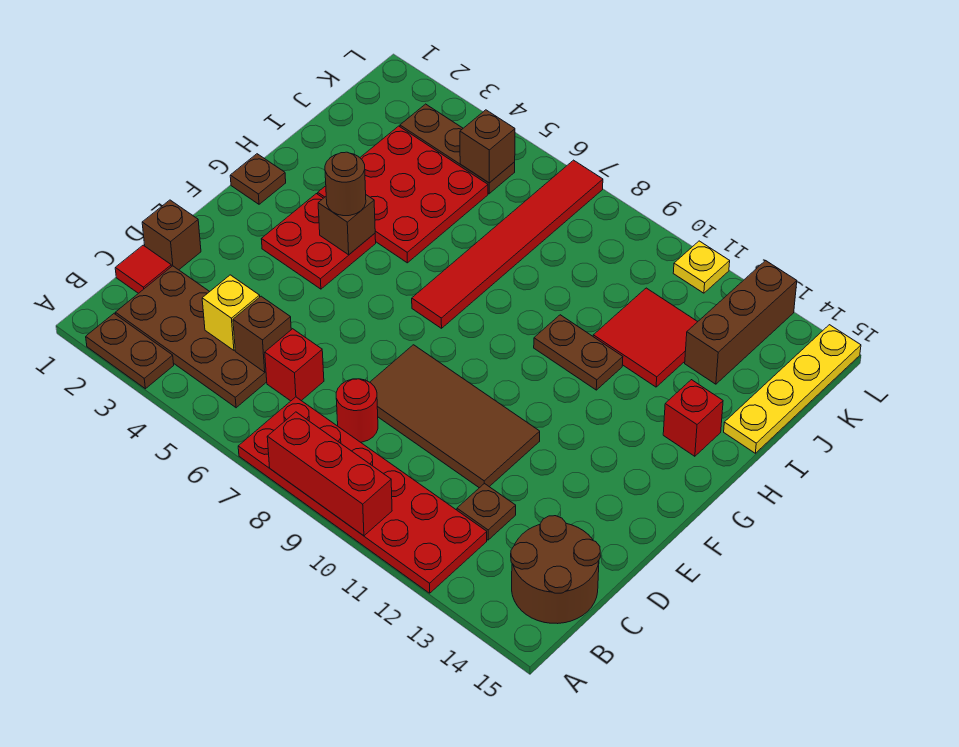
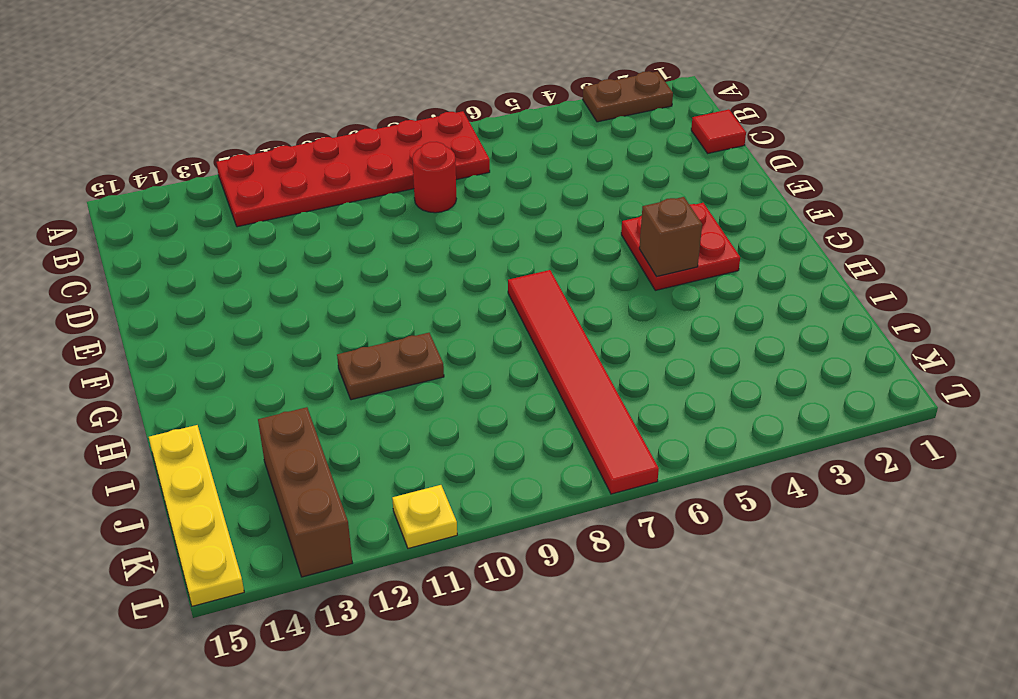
none -> brown plate B2:C5 level 1
none -> brown round brick B14:C15 level 1
none -> red brick C6 level 1

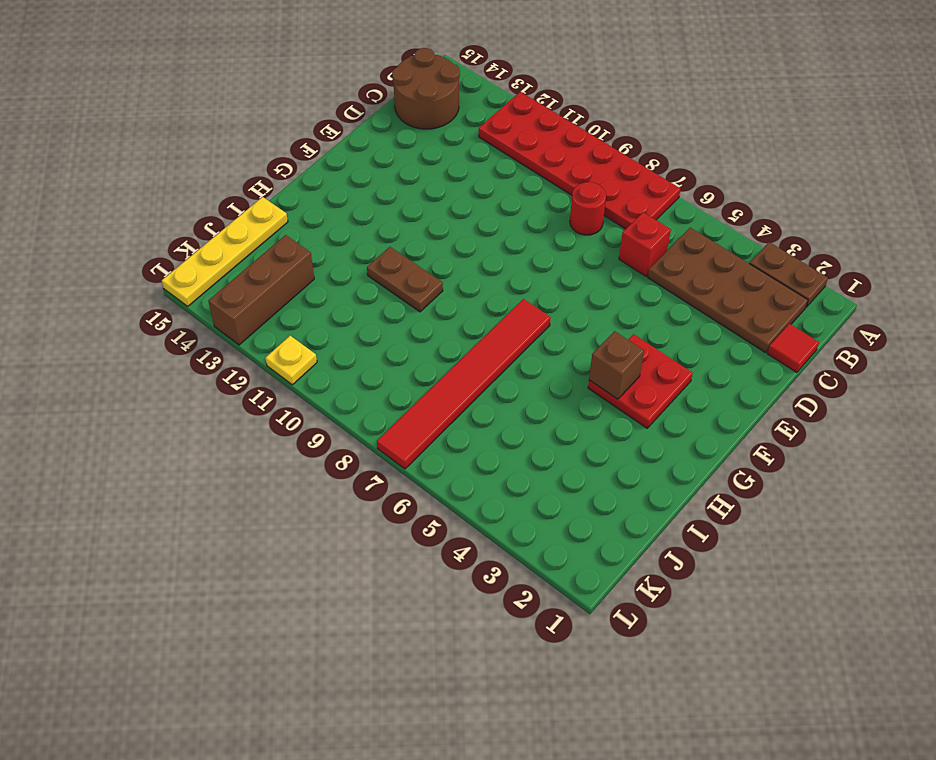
none -> brown plate C12 level 1
none -> brown brick D1 level 1
none -> brown tile D8:E11 level 1

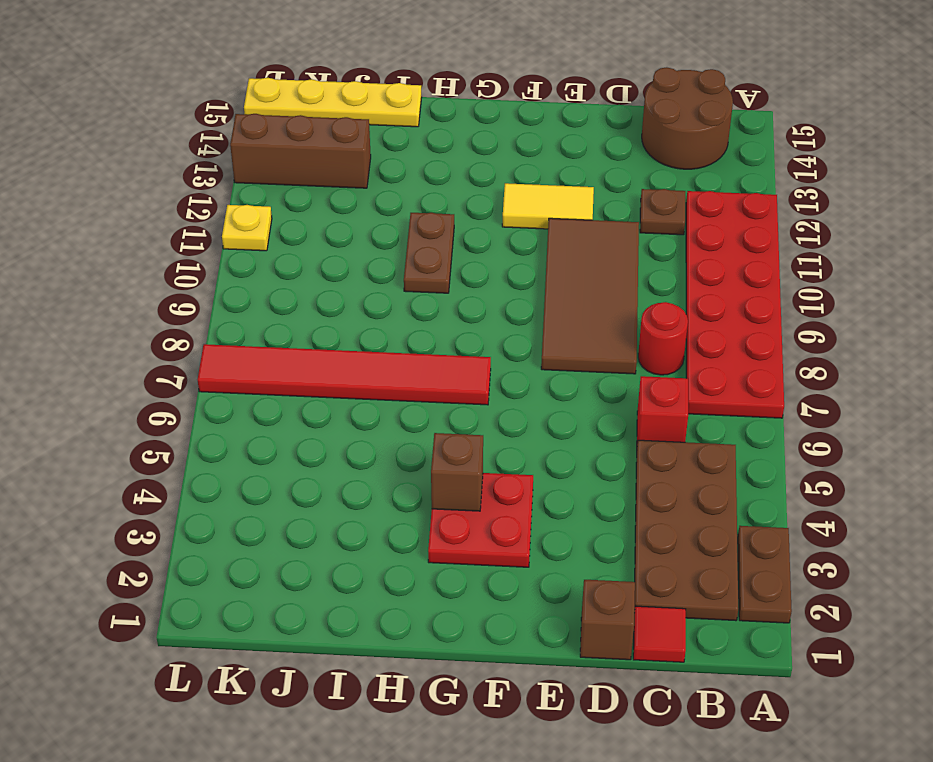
yellow tile E12:F12 level 1 -> none
none -> brown plate G1 level 1
none -> red plate H3:J5 level 1
none -> red brick H14 level 1

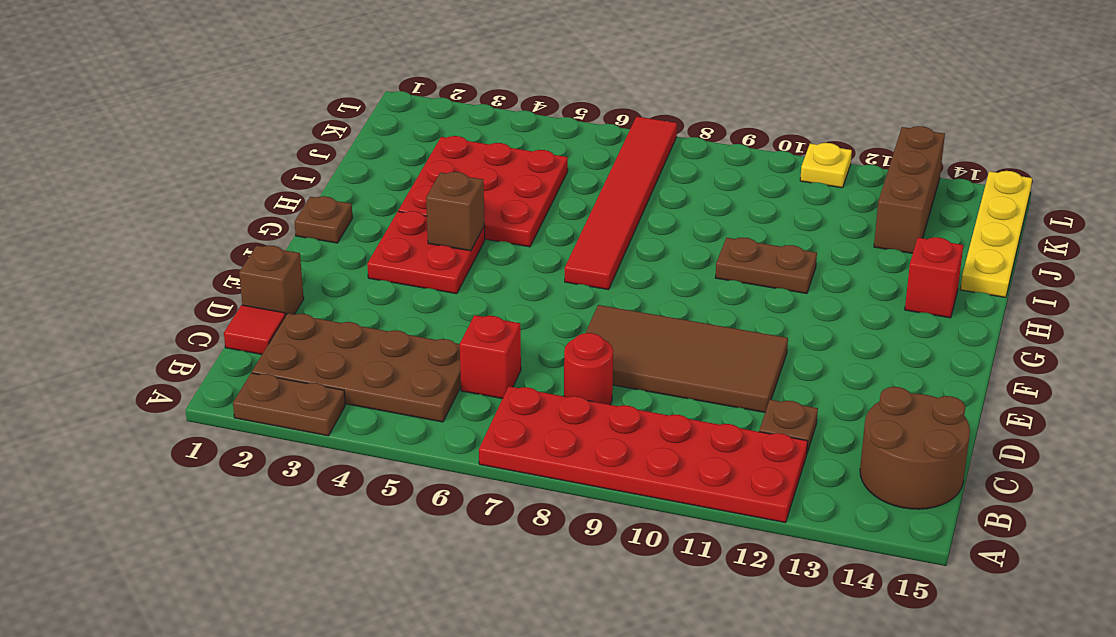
none -> red tile I11:J12 level 1
none -> brown plate K3:K5 level 1
none -> red brick A8:A10 level 2

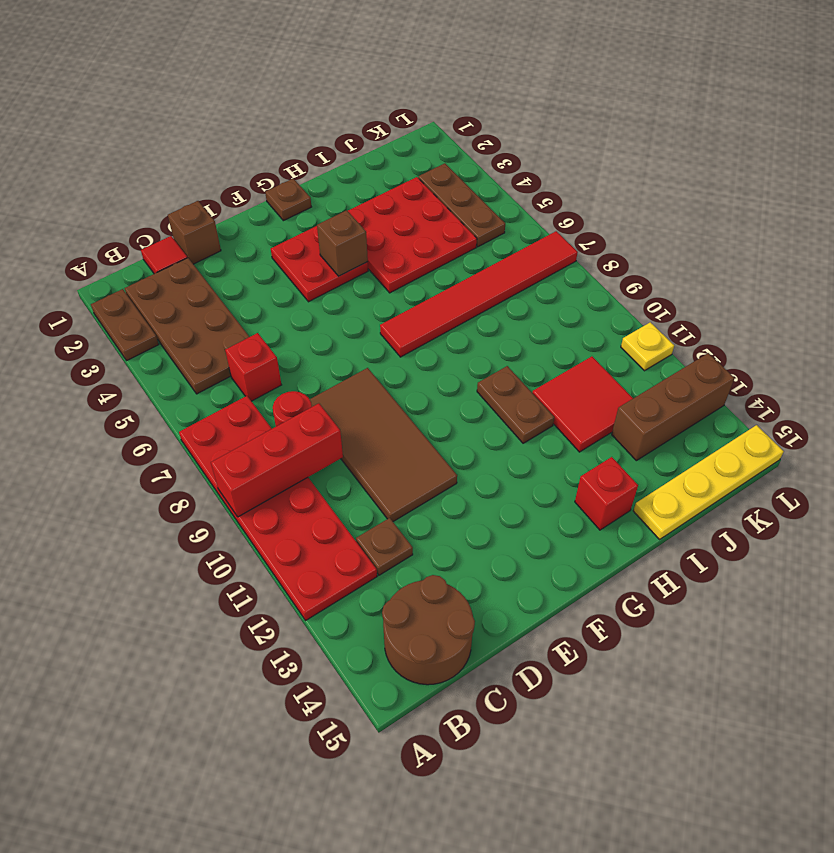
red brick A9:C9 level 2 -> red brick A8:A10 level 2
none -> yellow brick C4 level 2
none -> brown brick C5 level 2
none -> brown brick K5 level 2

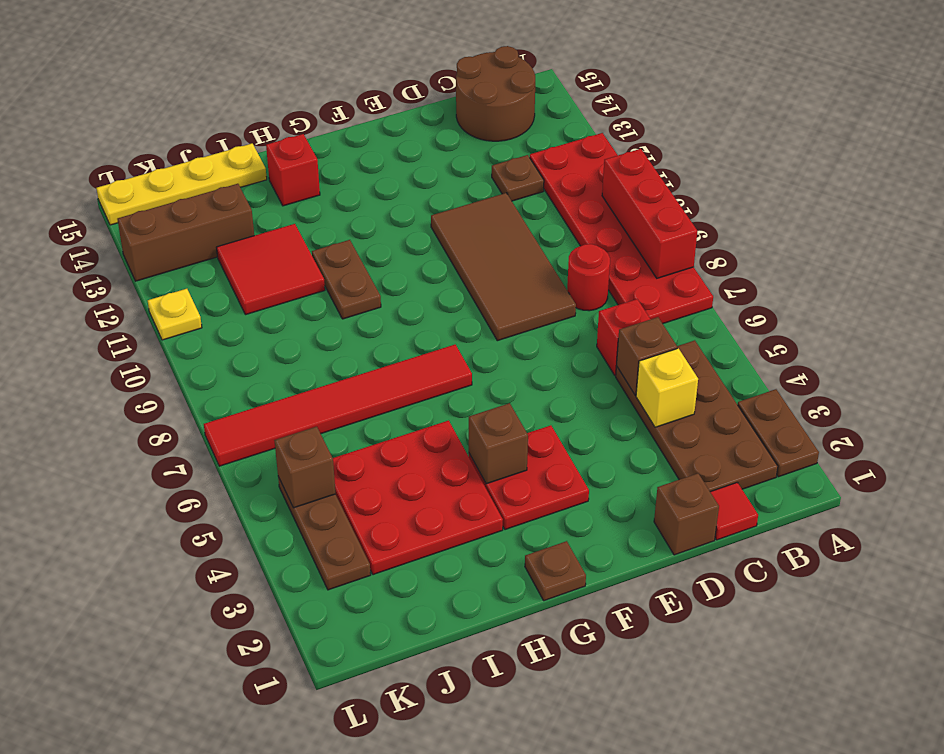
none -> brown round brick G4 level 3

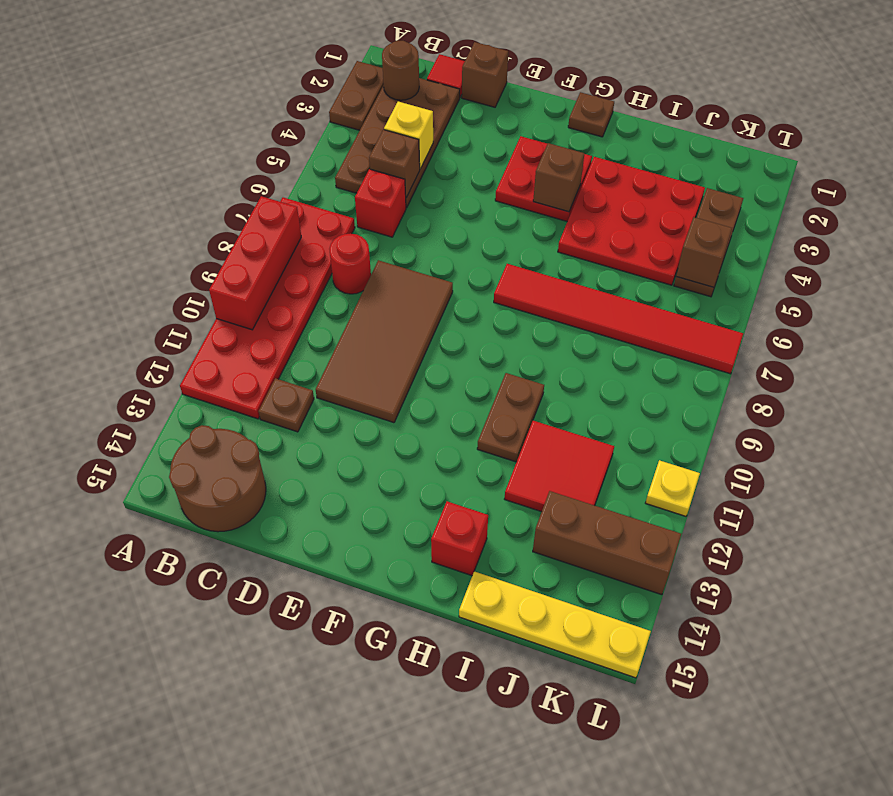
brown round brick B2 level 2 -> brown round brick G4 level 3

